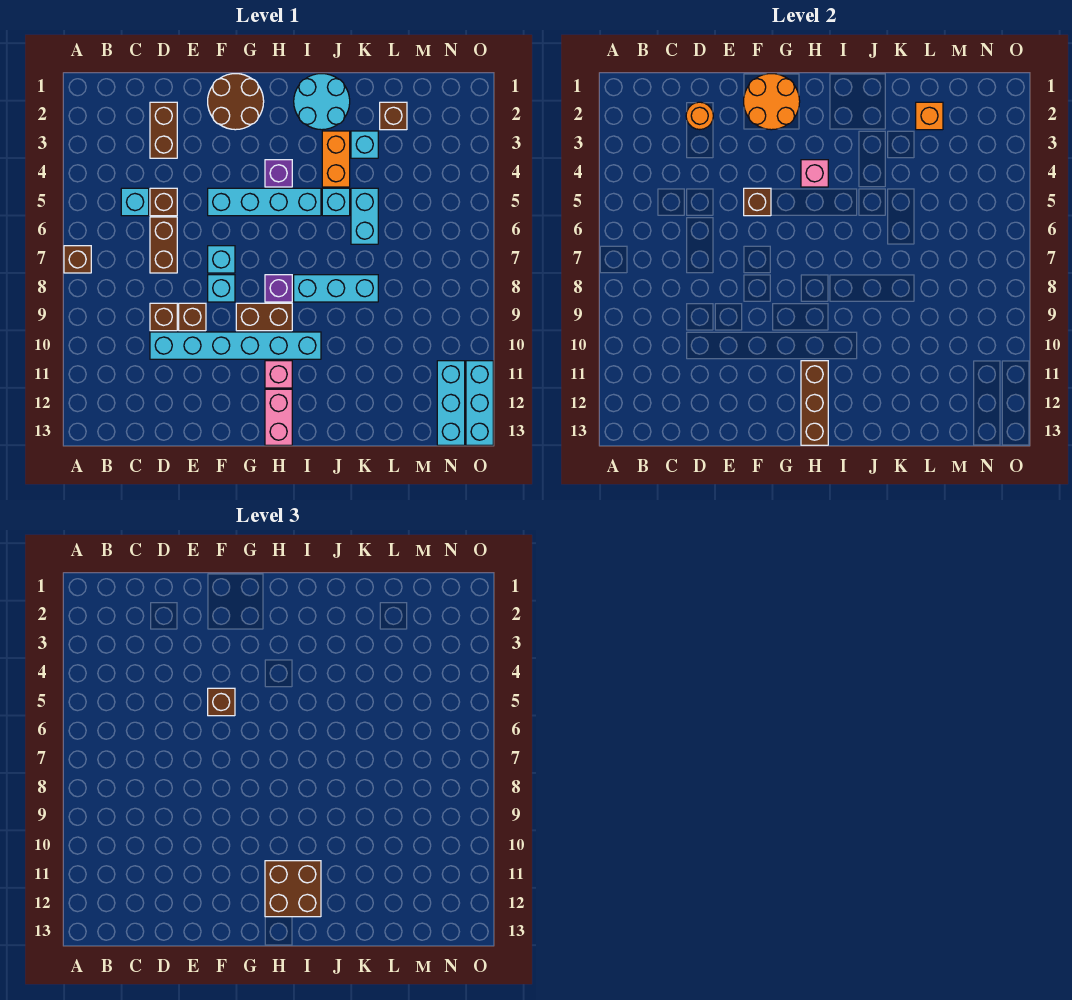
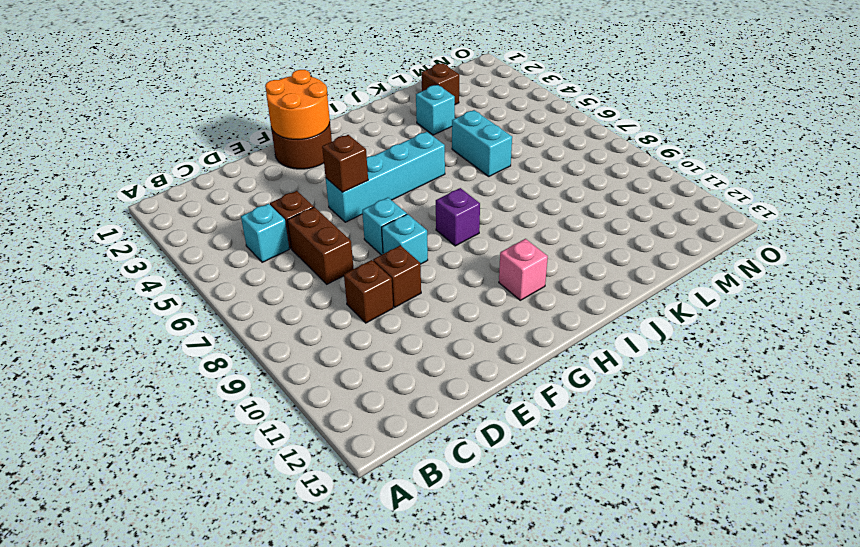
none -> brown brick A7 level 1
none -> brown brick D2:D3 level 1
none -> cyan brick D10:I10 level 1
none -> brown brick G9:H9 level 1

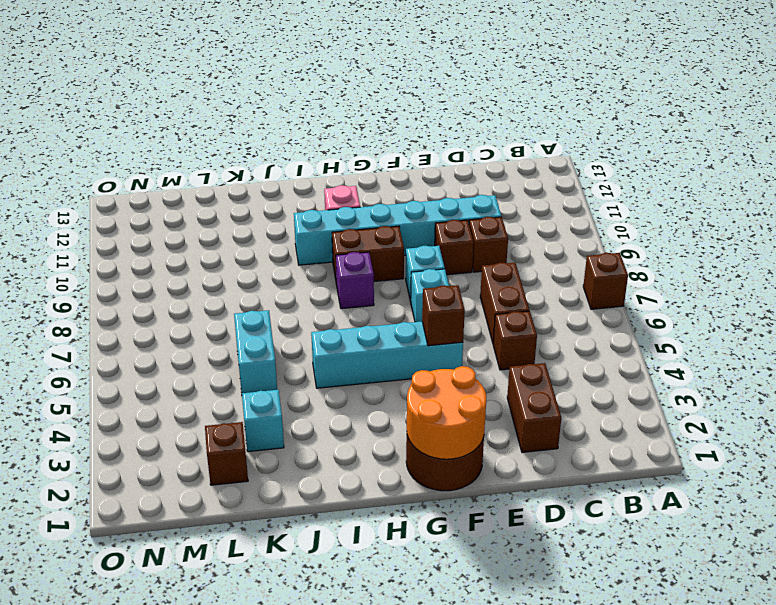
none -> cyan brick C5 level 1
none -> purple brick H4 level 1
none -> pink brick H12:H13 level 1
none -> cyan round brick I1:J2 level 1

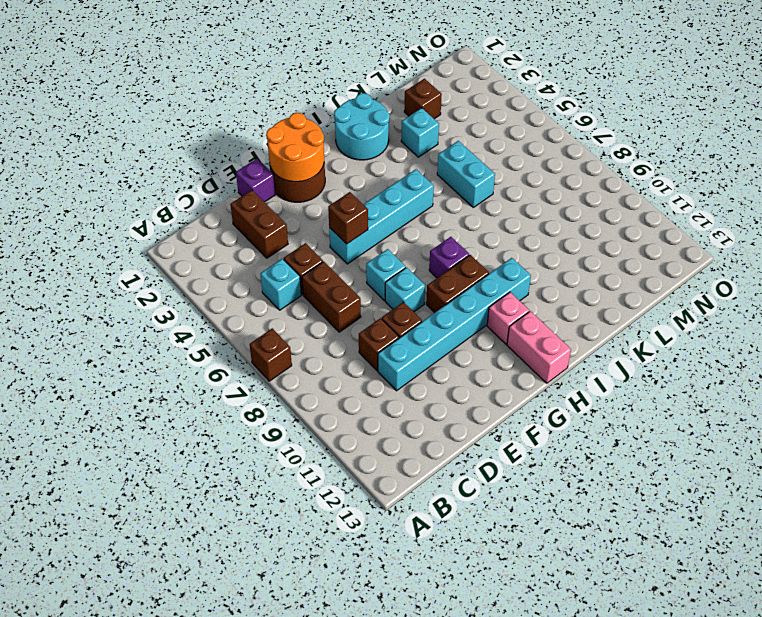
purple brick E1 level 1 -> purple brick H4 level 1
none -> cyan brick I8:K8 level 1
none -> orange brick J3:J4 level 1
none -> cyan brick J5 level 1
none -> cyan brick N11:N13 level 1

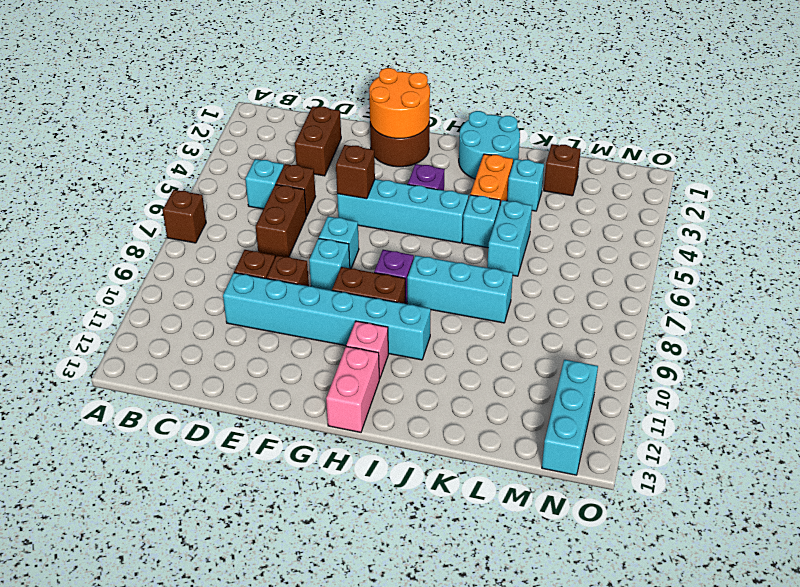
none -> cyan brick O11:O13 level 1
none -> orange round brick D2 level 2
none -> pink brick H4 level 2
none -> brown brick H11:H13 level 2

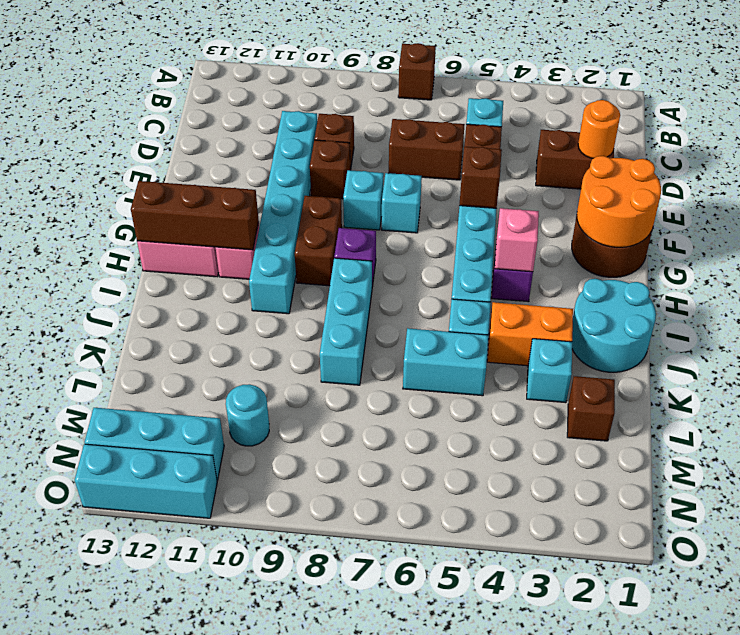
cyan round brick M10 level 1 -> none
none -> orange brick L2 level 2
none -> brown brick F5 level 3
none -> brown brick H11:I12 level 3

